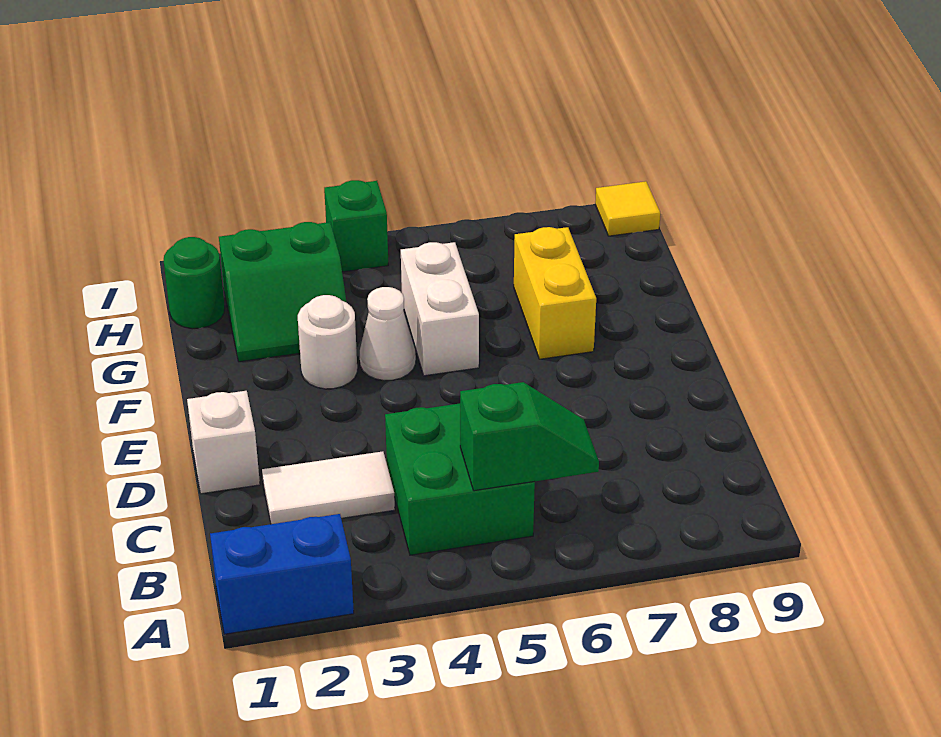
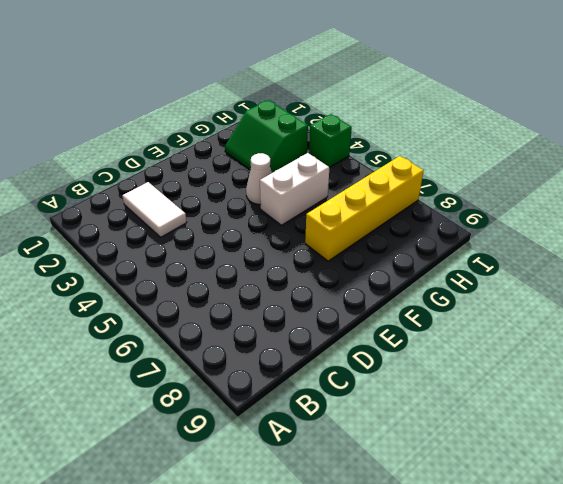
yellow brick F7:I7 level 1 -> yellow brick F7:G7 level 1
none -> blue brick A1:A2 level 1
none -> green brick B4:C5 level 1
none -> white brick D1 level 1

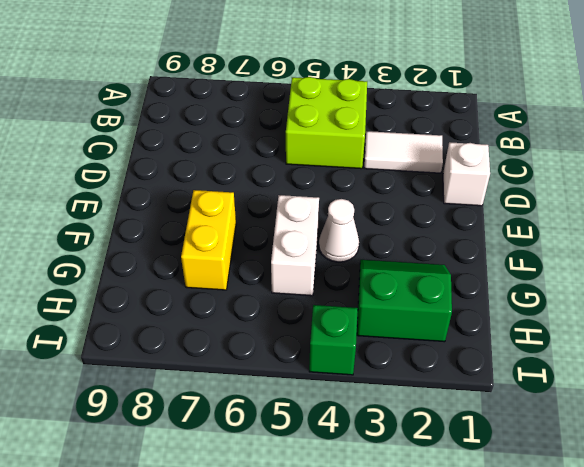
lime brick B4:C5 level 1 -> green brick B4:C5 level 1
none -> blue brick A1:A2 level 1
none -> white round brick F3 level 1
none -> green round brick H1 level 1

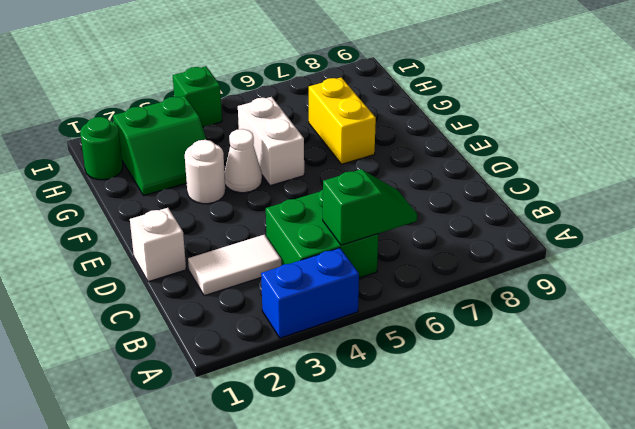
blue brick A3:A4 level 1 -> blue brick A1:A2 level 1
none -> yellow tile I9 level 1

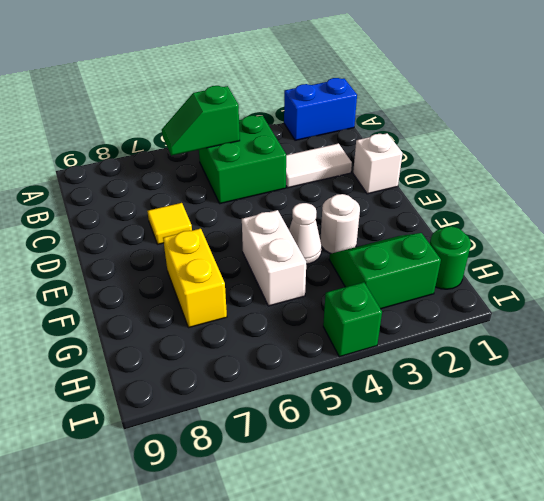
yellow tile D7 level 1 -> yellow tile I9 level 1

